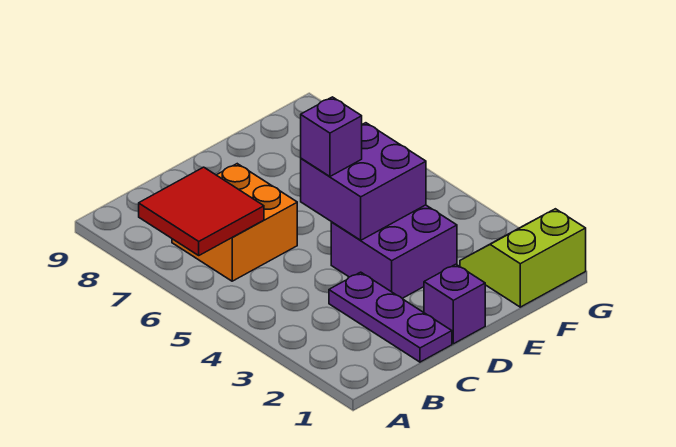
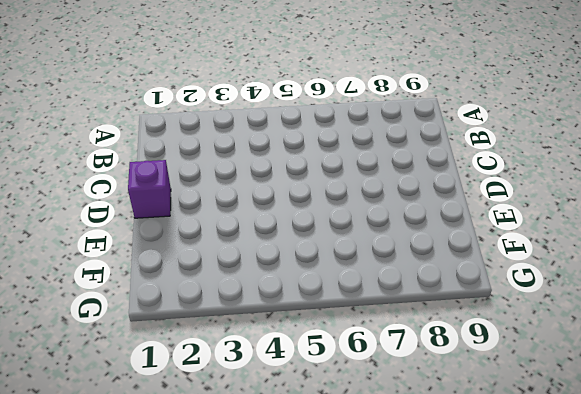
none -> orange brick B6:C7 level 1
none -> purple plate C1:C3 level 1

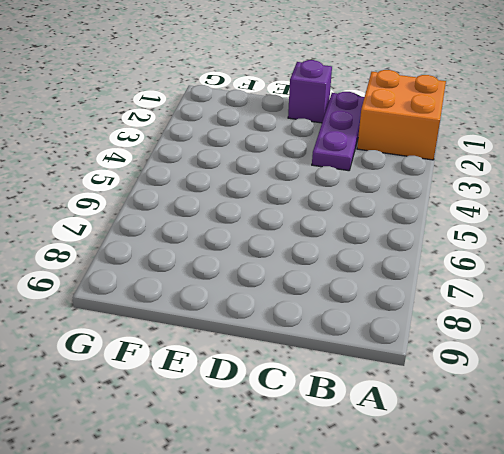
orange brick A1:B2 level 1 -> orange brick B6:C7 level 1
none -> purple brick D3:E4 level 1
none -> lime slope F1:G2 level 1 top 1

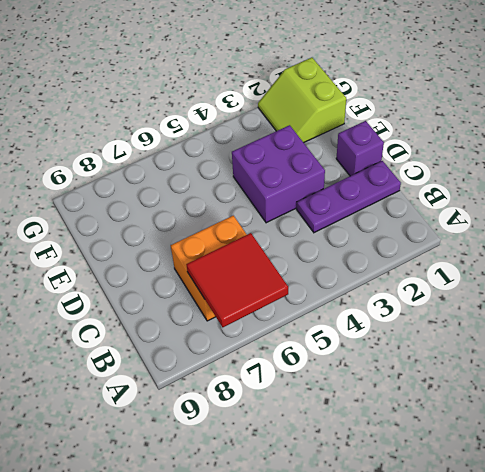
none -> purple brick D4:E5 level 2
none -> purple brick D5 level 3

